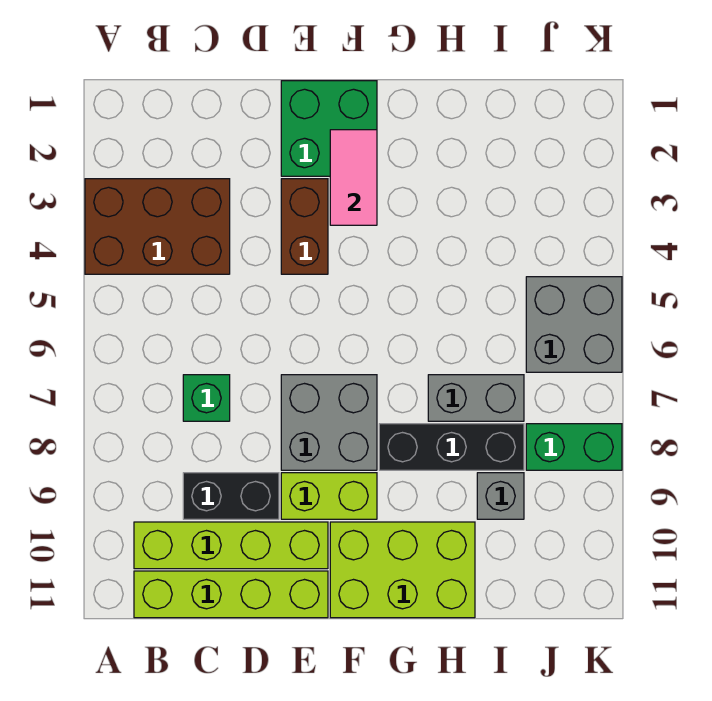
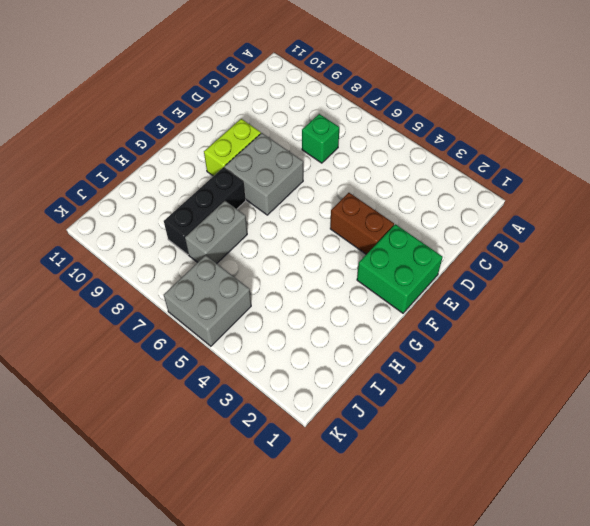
none -> brown brick A3:C4 level 1
none -> lime brick B10:E10 level 1
none -> lime brick B11:E11 level 1

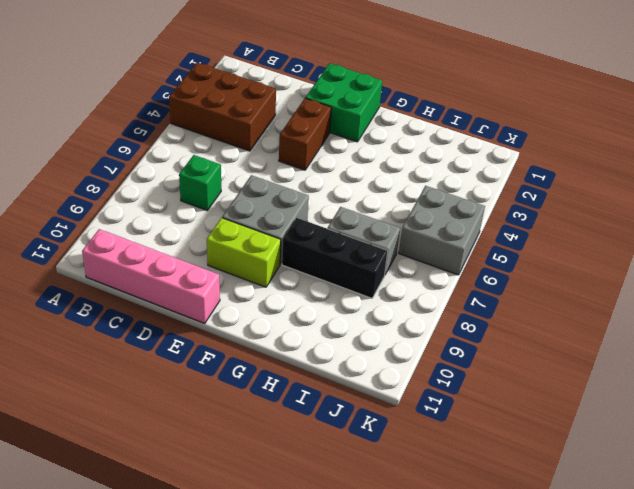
pink brick B11:E11 level 1 -> lime brick B11:E11 level 1
none -> lime brick B10:E10 level 1
none -> black brick C9:D9 level 1
none -> lime brick F10:H11 level 1

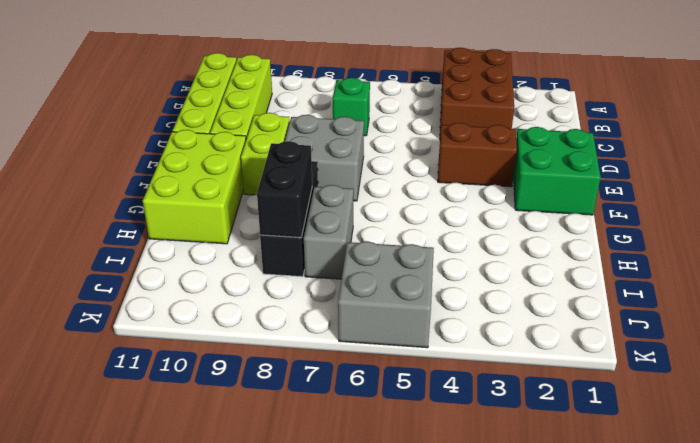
black brick H8:I8 level 2 -> black brick C9:D9 level 1
none -> grey brick I9 level 1
none -> green brick J8:K8 level 1
none -> pink tile F2:F3 level 2

